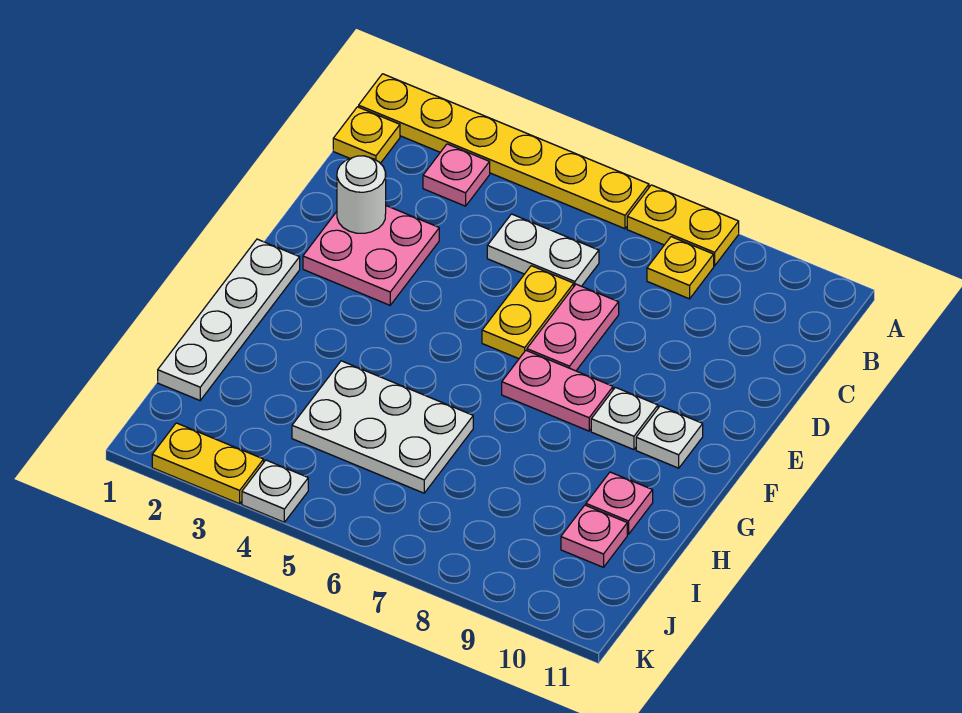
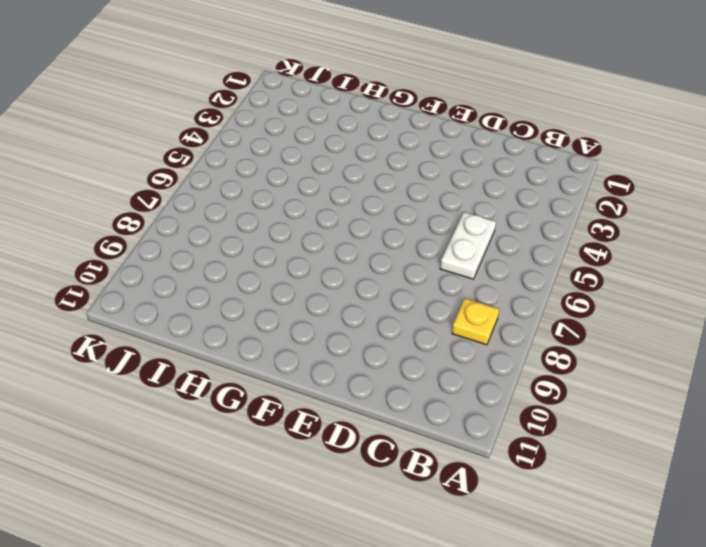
none -> yellow plate A1:A6 level 1
none -> yellow plate A7:A8 level 1
none -> yellow plate B1 level 1

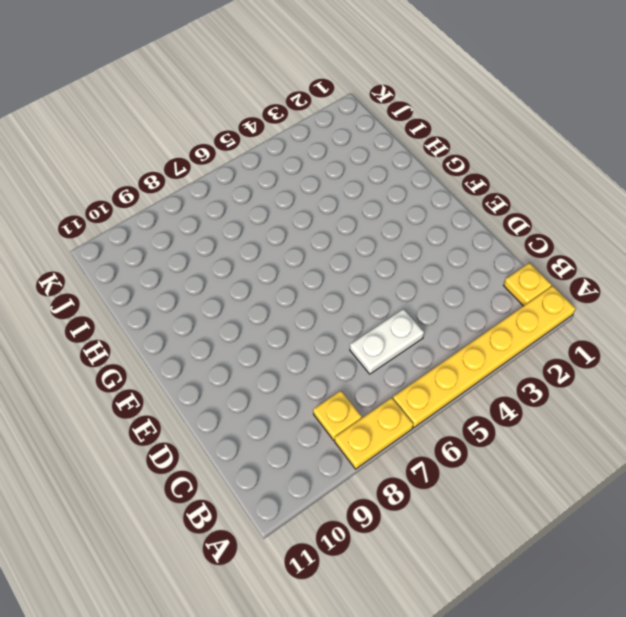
none -> pink plate B3 level 1
none -> pink plate D2:E3 level 1
none -> yellow plate D6:E6 level 1

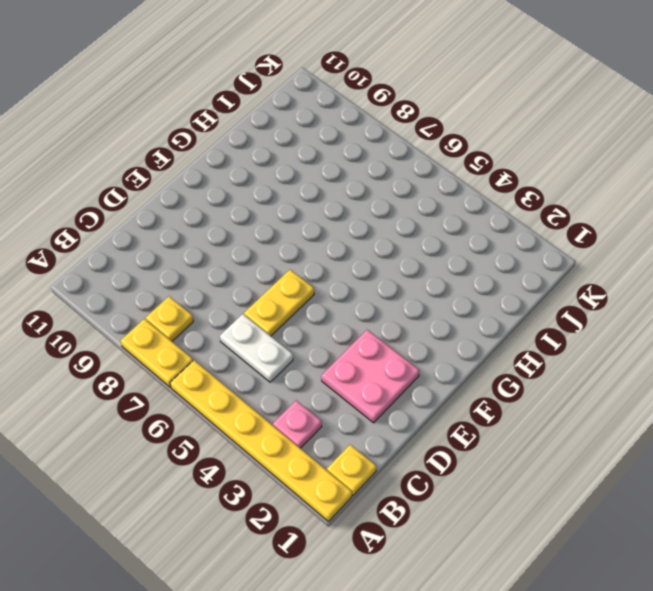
none -> pink plate D7:E7 level 1
none -> white plate F1:I1 level 1
none -> pink plate F7:F8 level 1

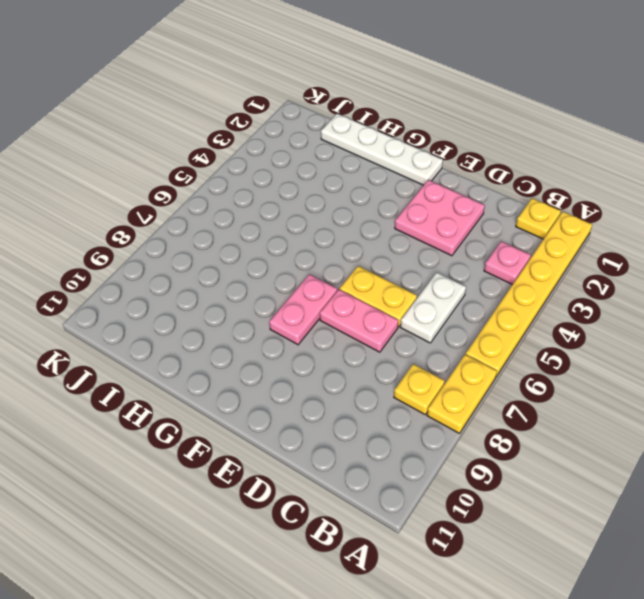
none -> white plate F9 level 1
none -> white plate F10 level 1
none -> white plate H4:I6 level 1

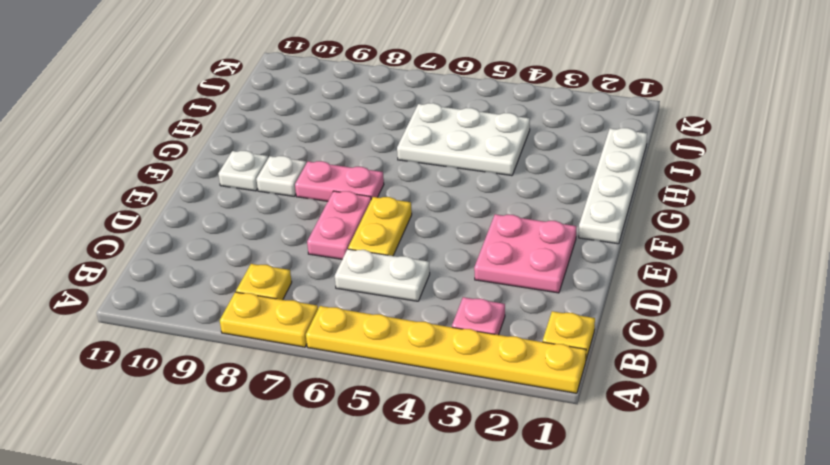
none -> pink plate H10 level 1
none -> pink plate I10 level 1
none -> yellow plate K2:K3 level 1

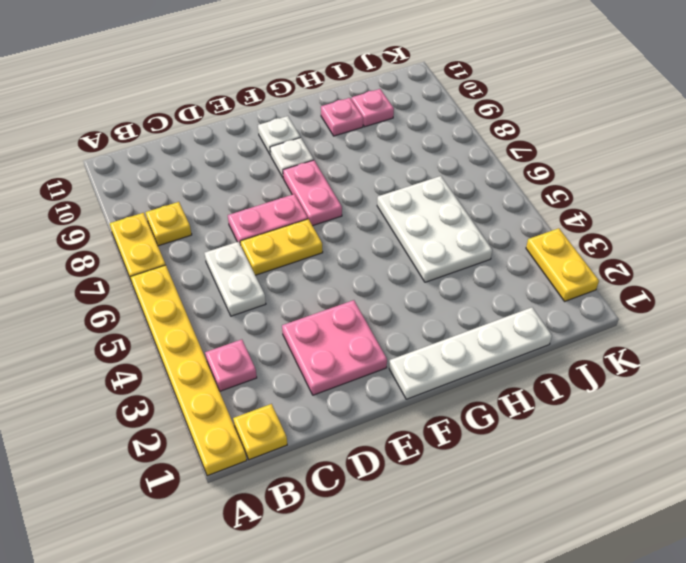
none -> white plate K4 level 1
none -> white round brick D2 level 2

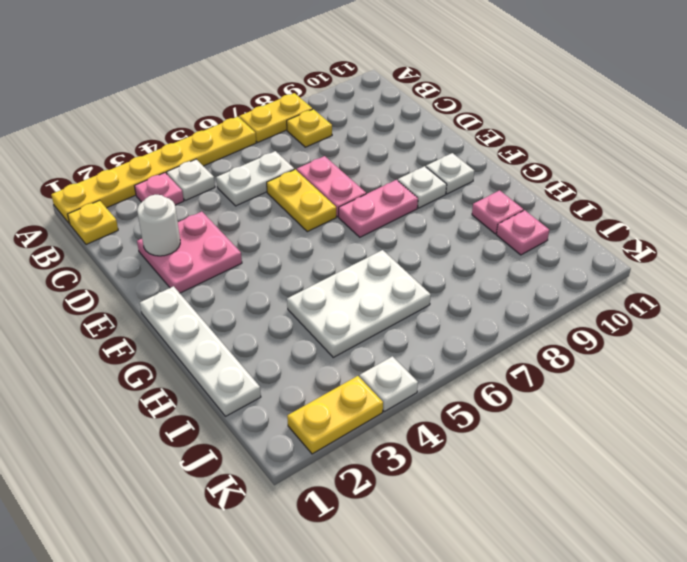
white plate B4 level 1 -> none

